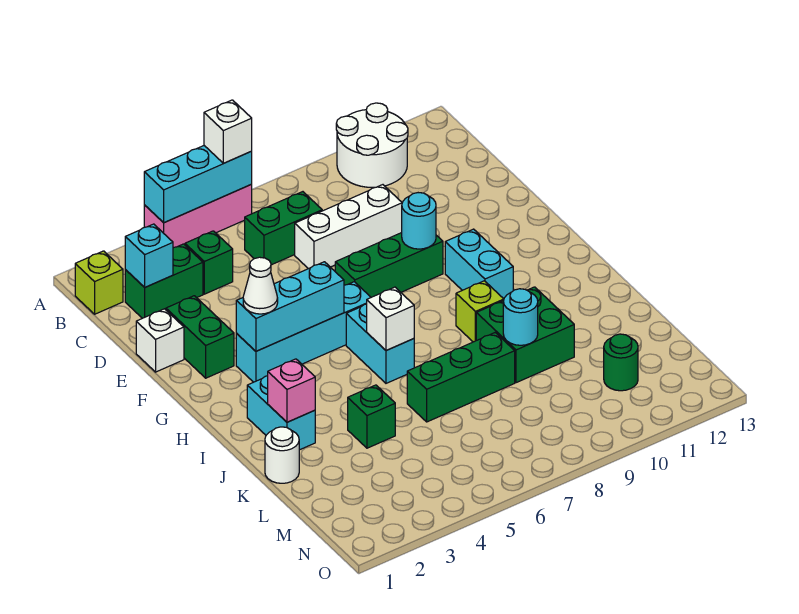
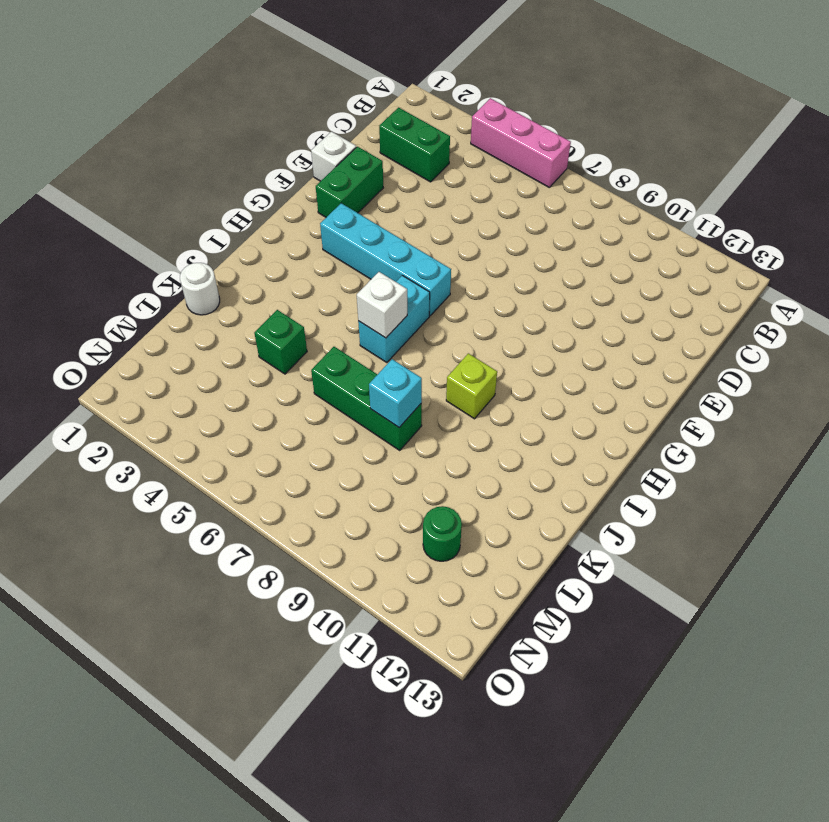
cyan brick K8 level 2 -> cyan brick C2 level 2
none -> white round brick A10:B11 level 1
none -> lime brick B1 level 1
none -> green brick C4 level 1

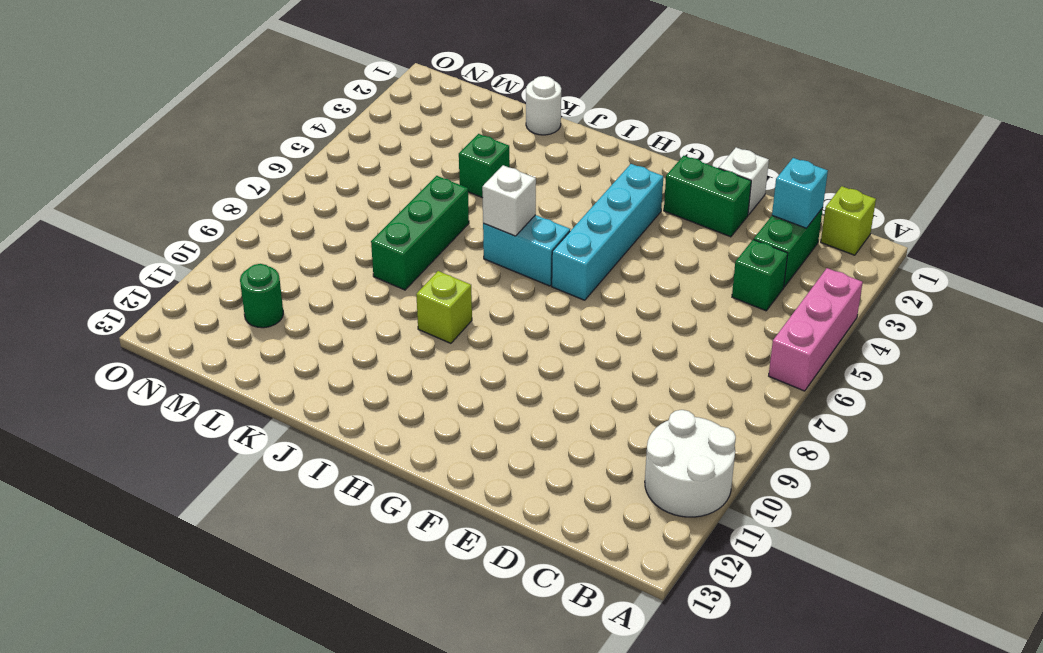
none -> green brick C6:C7 level 1
none -> white brick D7:D9 level 1
none -> green brick F7:F9 level 1

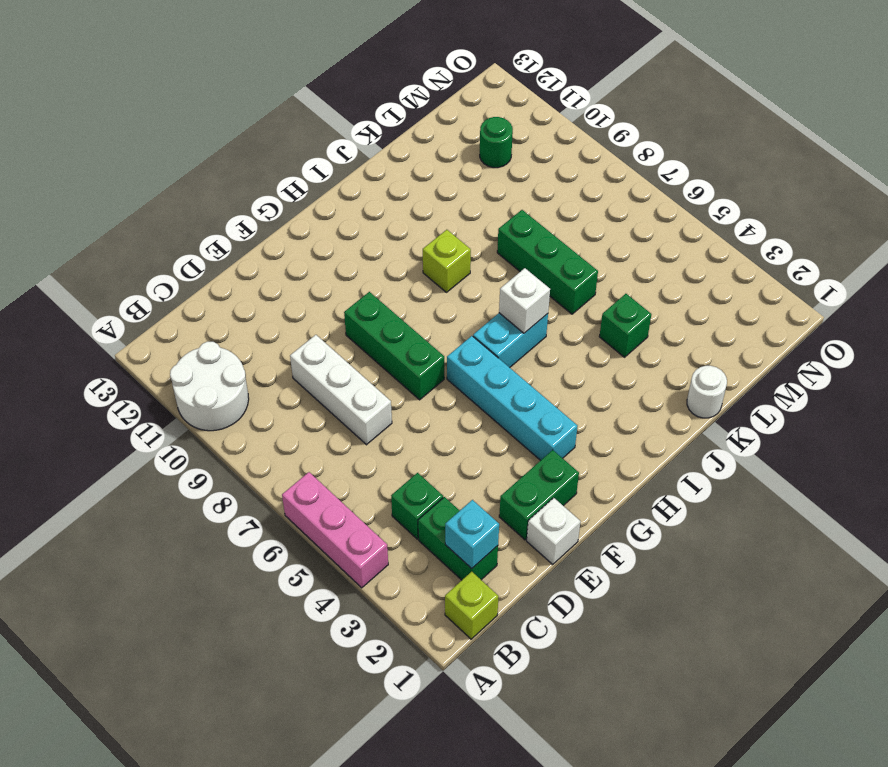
none -> green brick C6:C7 level 1
none -> cyan brick G10:H10 level 1
none -> cyan brick I2:J2 level 1

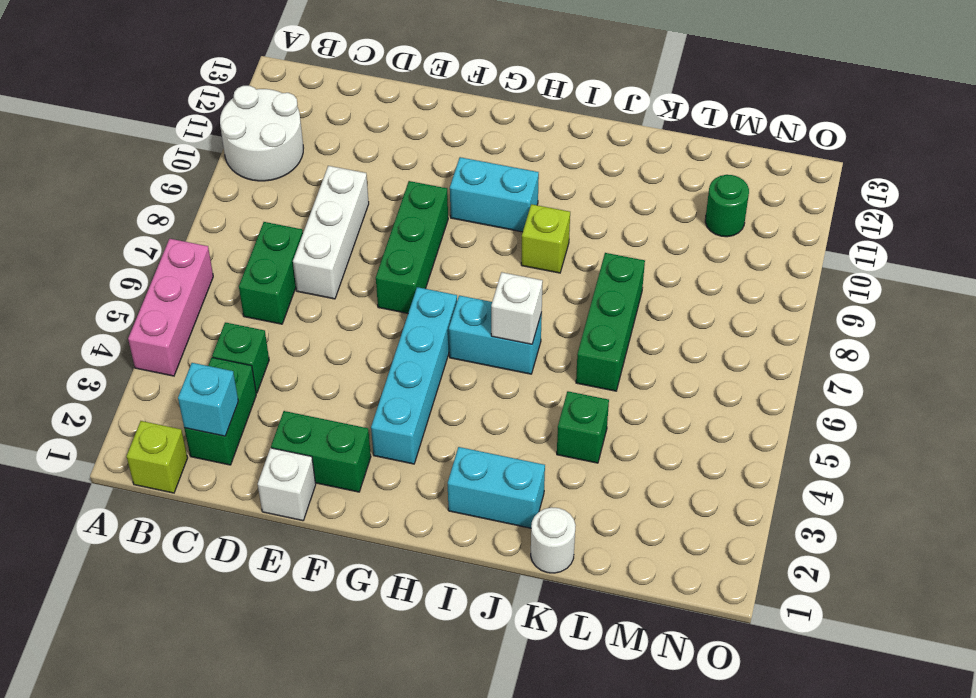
none -> green brick J9:K10 level 1
none -> cyan brick A4:A6 level 2
none -> cyan round brick F9 level 2

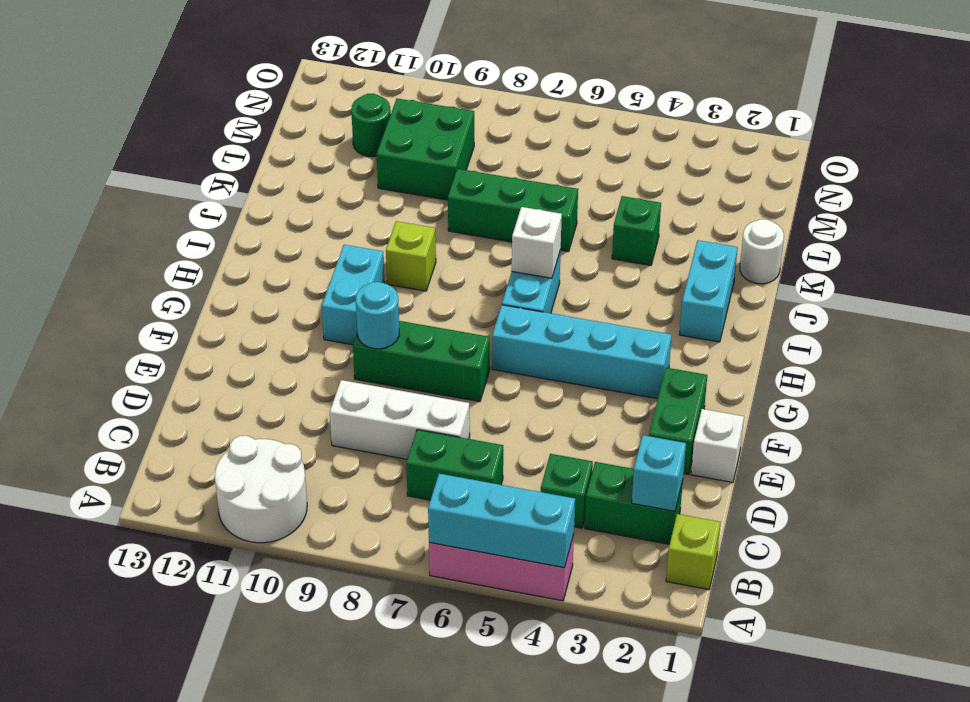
green brick L9:M10 level 1 -> green brick J9:K10 level 1
none -> cyan brick G3:G5 level 2
none -> pink brick J2 level 2
none -> cyan round brick K9 level 2

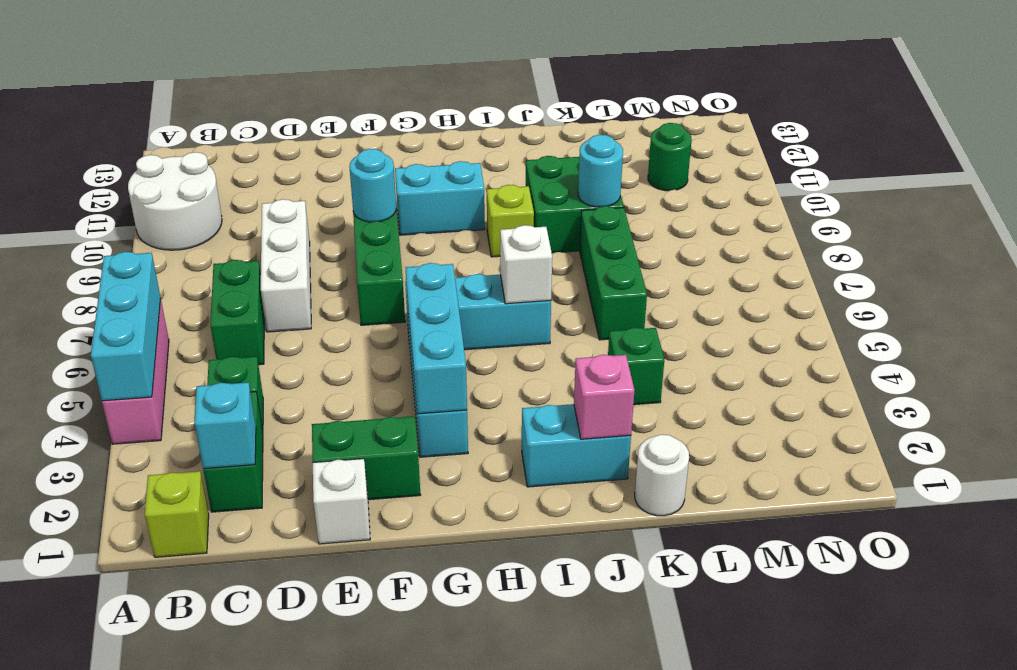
none -> white brick A6 level 3
none -> white cone G3 level 3

